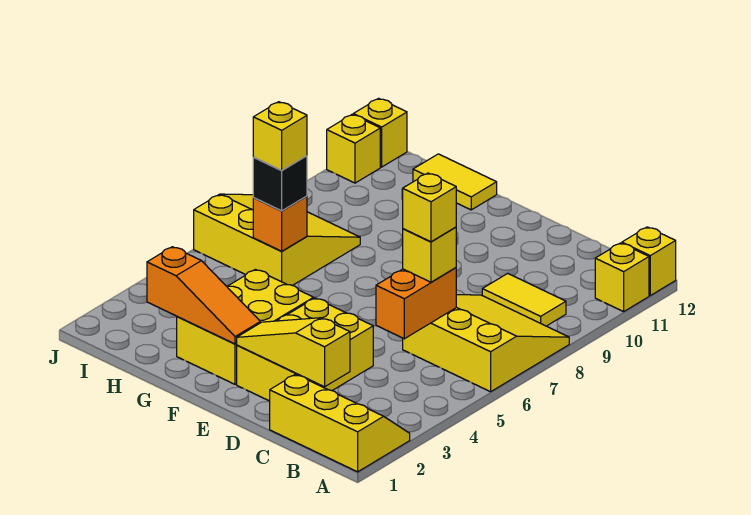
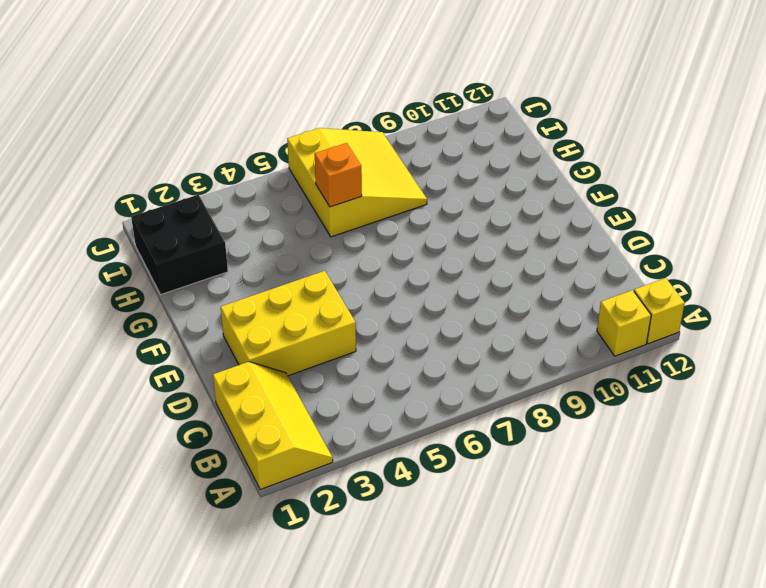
black brick H1:I2 level 1 -> none
none -> yellow slope A6:C8 level 1 top 6
none -> yellow tile B9:C9 level 1
none -> yellow brick F2:G4 level 1

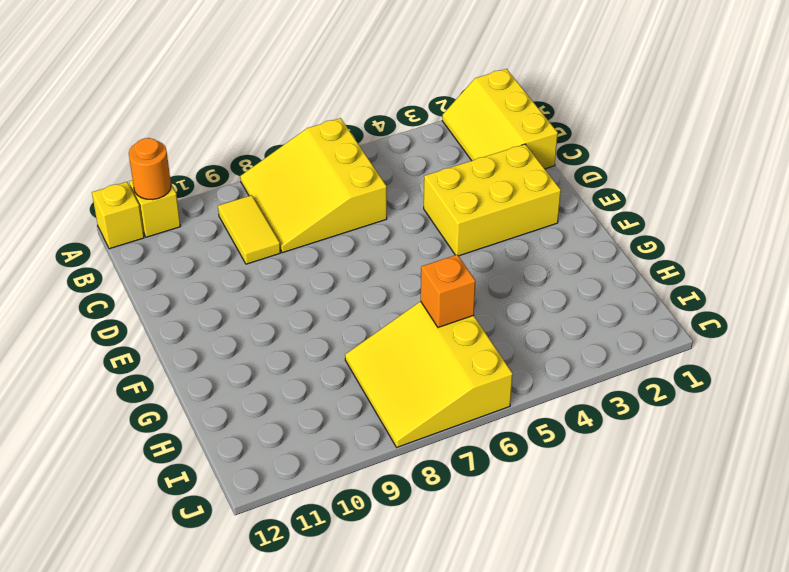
orange round brick A11 level 2 -> none
none -> yellow brick F2:G4 level 1
none -> yellow tile G12:H12 level 1
none -> yellow brick J11 level 1

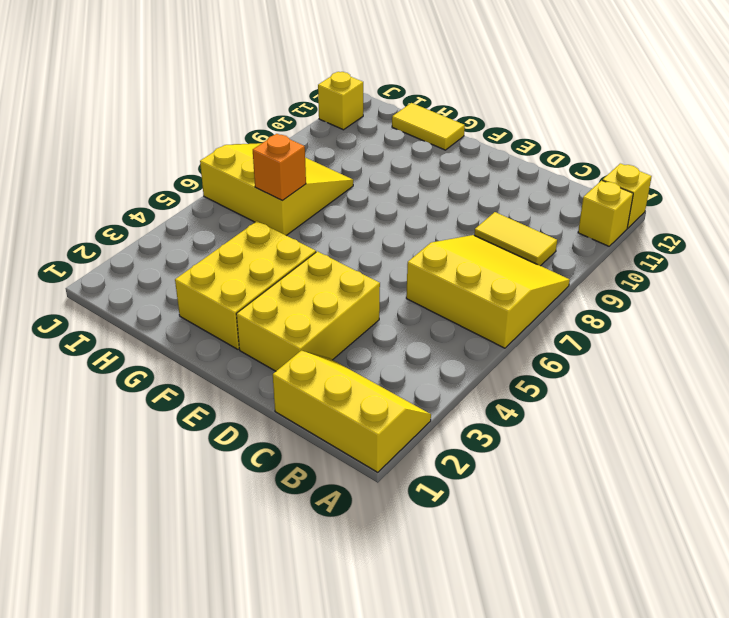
none -> yellow brick J12 level 1
none -> yellow slope C2:E2 level 2 top C
none -> orange brick C5:C6 level 2

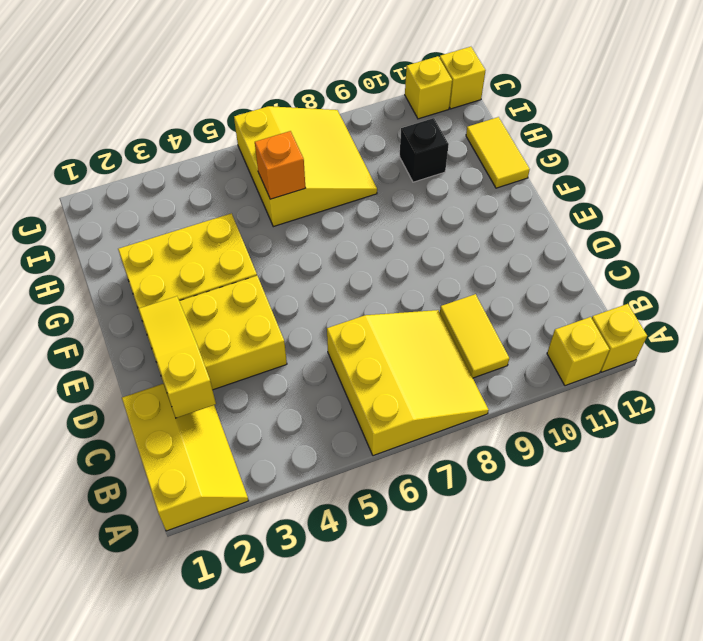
black brick H10 level 1 -> black brick H6 level 3
none -> orange brick C5:C6 level 2
none -> orange slope F2:H2 level 2 top H
none -> yellow brick C6 level 3

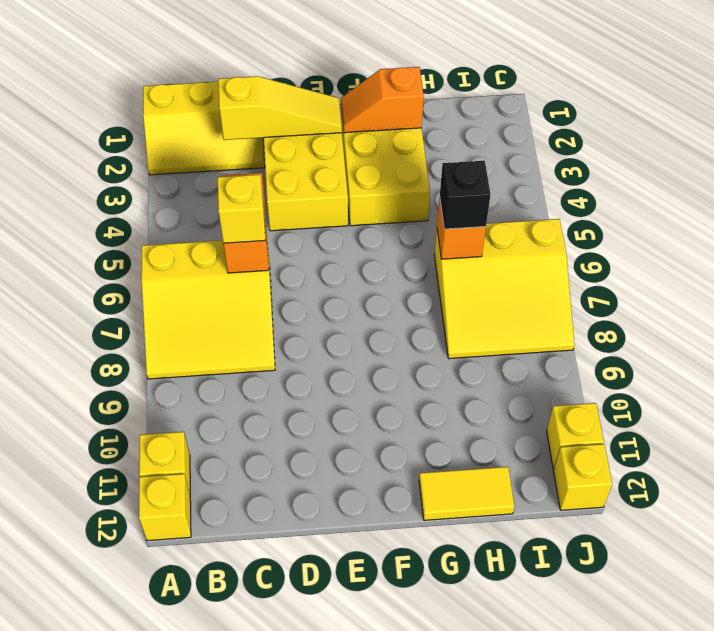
orange slope F2:G2 level 2 top G -> orange slope F2:H2 level 2 top H
none -> yellow tile B9:C9 level 1
none -> yellow brick C6 level 4
none -> yellow brick H6 level 4

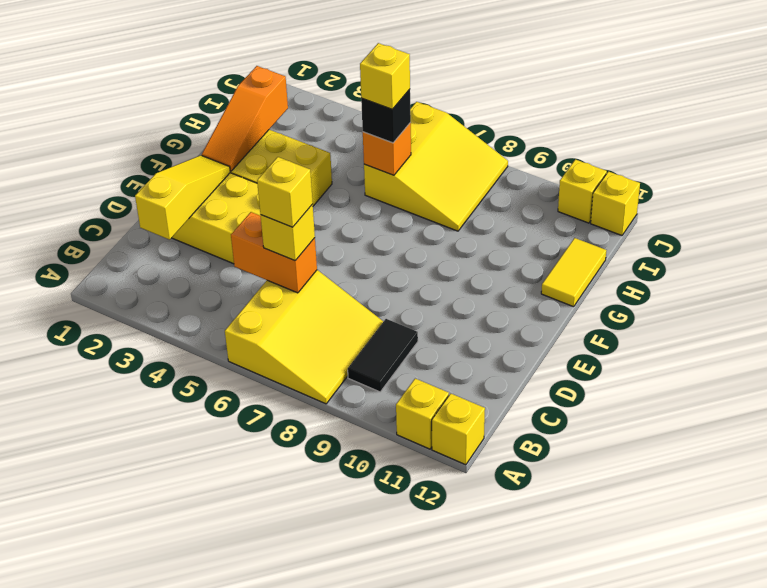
black tile B9:C9 level 1 -> yellow tile B9:C9 level 1
none -> yellow slope A1:C2 level 1 top 1

